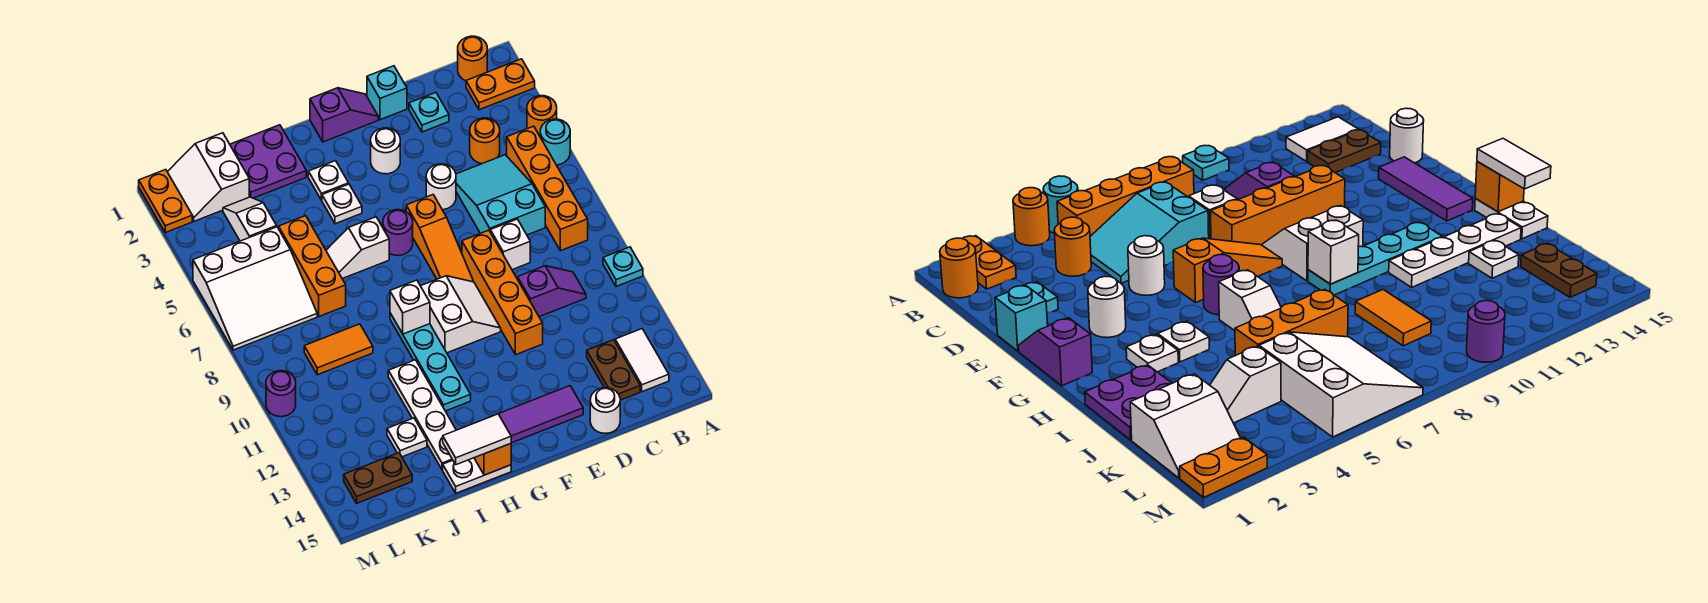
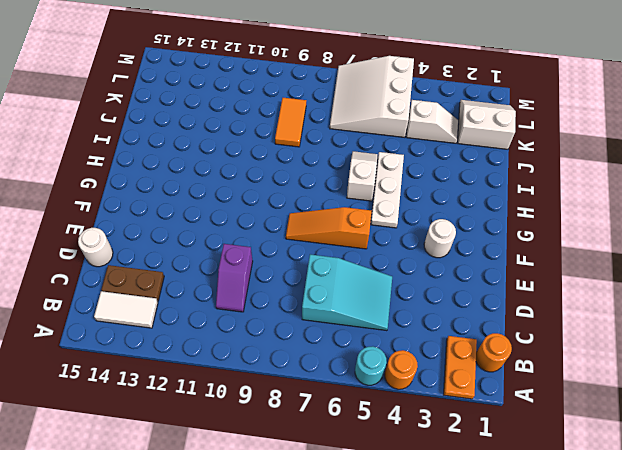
white plate G5:I5 level 1 -> none
none -> cyan plate A10 level 1
none -> orange brick B5:B8 level 1
none -> orange round brick C4 level 1
none -> cyan plate D2 level 1

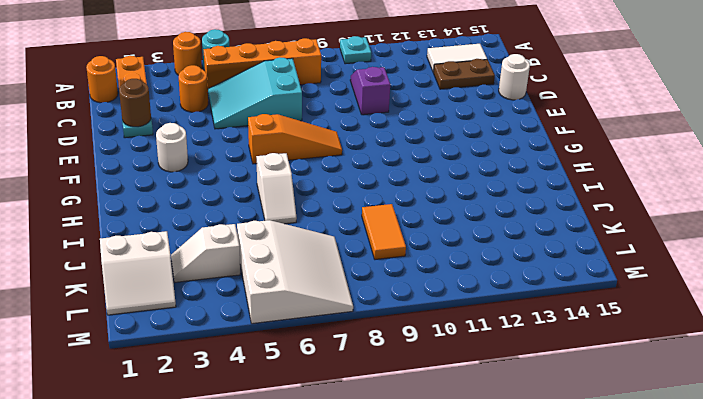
brown round brick D2 level 2 -> none
none -> white brick D8 level 1
none -> cyan brick E1 level 1
none -> white round brick E5 level 1
none -> orange brick E8:E11 level 1

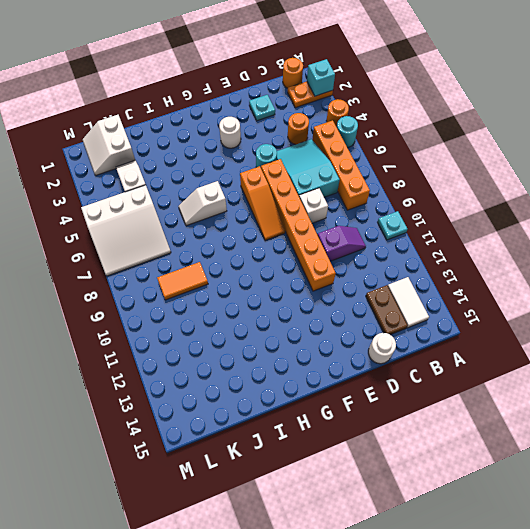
cyan brick A2 level 2 -> cyan brick E1 level 1
cyan round brick E5 level 1 -> white round brick E5 level 1
orange brick E6:E11 level 1 -> orange brick E8:E11 level 1
none -> purple tile E14:G14 level 1
none -> purple slope F1:G1 level 1 top G
none -> white slope F9:G10 level 1 top G
none -> purple round brick G6 level 1

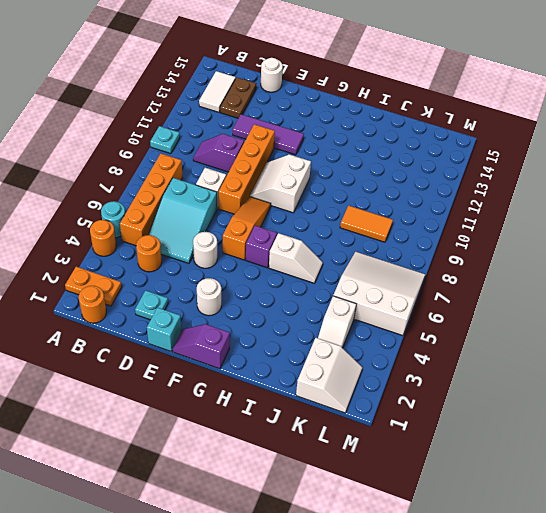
purple tile D12:F12 level 1 -> purple tile E14:G14 level 1
purple brick G6 level 1 -> purple round brick G6 level 1
none -> white plate H3 level 1
none -> white plate H4 level 1
none -> cyan plate H9:H12 level 1
none -> white plate H15:I15 level 1

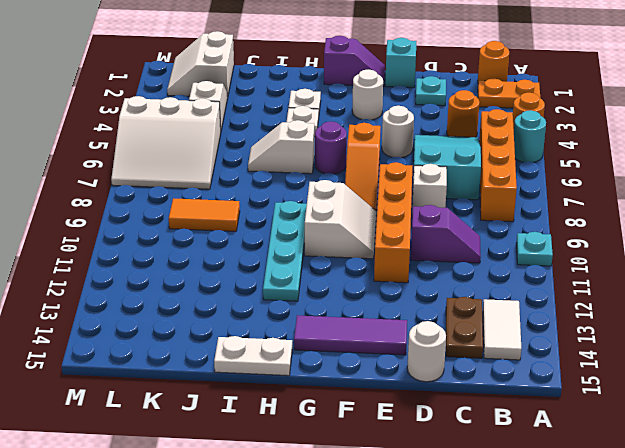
none -> purple plate I1:J2 level 1
none -> white plate I11:I14 level 1
none -> orange brick J5:J7 level 1
none -> white plate J13 level 1

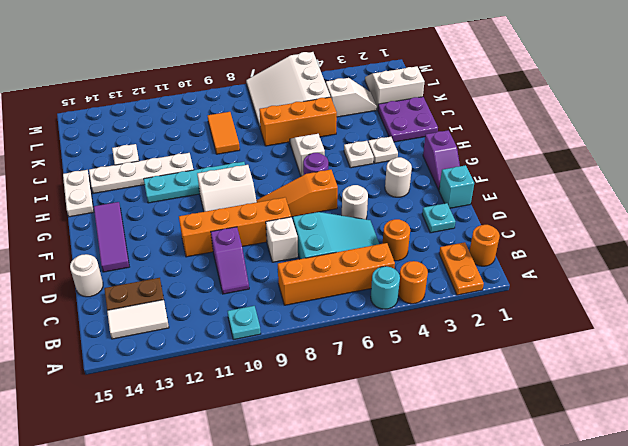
none -> brown plate K14:L14 level 1
none -> orange plate M1:M2 level 1
none -> purple round brick M10 level 1
none -> white brick H9 level 2

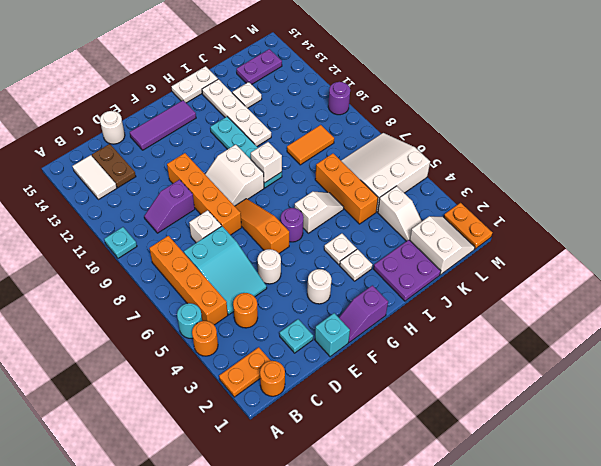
purple plate K14:L14 level 1 -> brown plate K14:L14 level 1
none -> orange brick H15 level 2
none -> white tile H15:I15 level 3

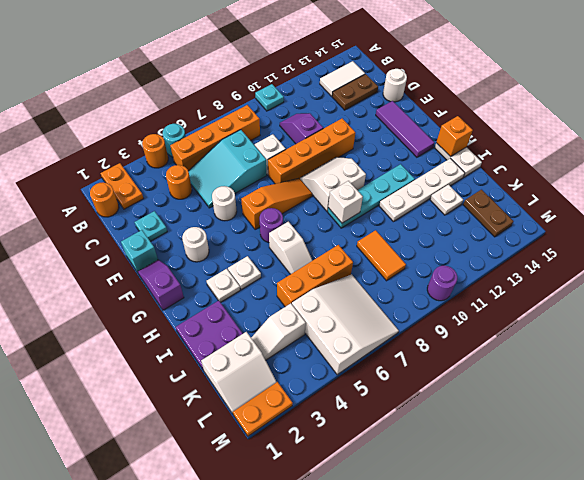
none -> white tile H15:I15 level 3

